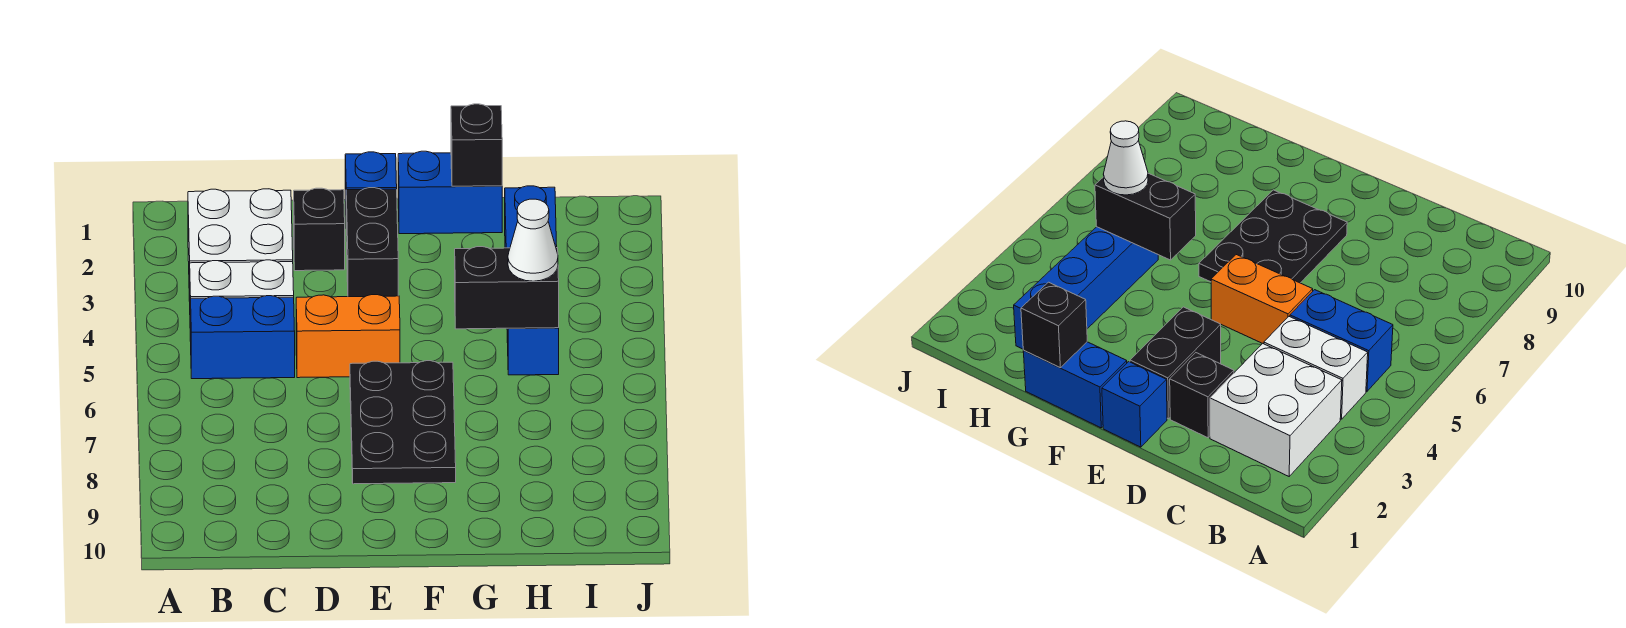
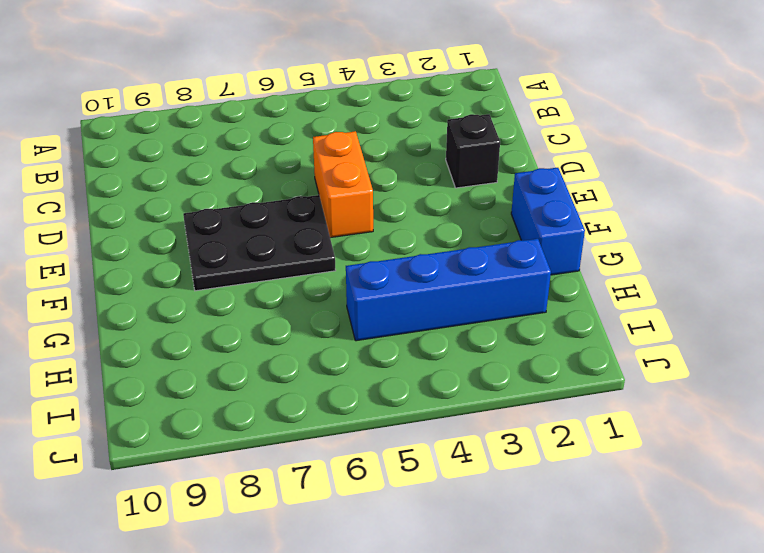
none -> white brick B2:C3 level 1
none -> white brick B4:C4 level 1
none -> blue brick B5:C5 level 1

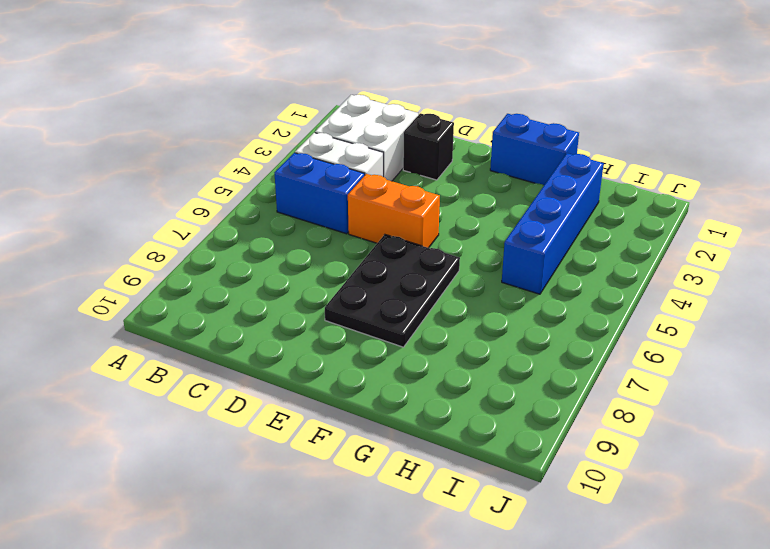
none -> blue brick E1 level 1
none -> black brick E2:E3 level 1
none -> black brick G1 level 2

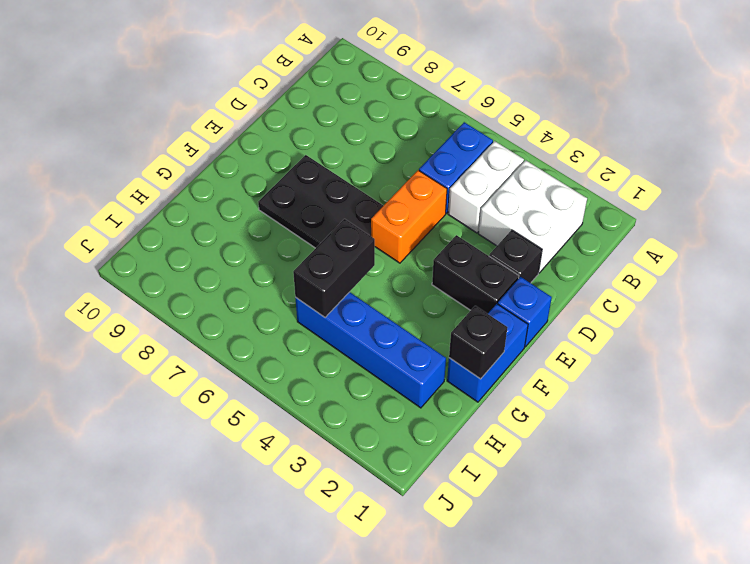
none -> white cone H5 level 3

